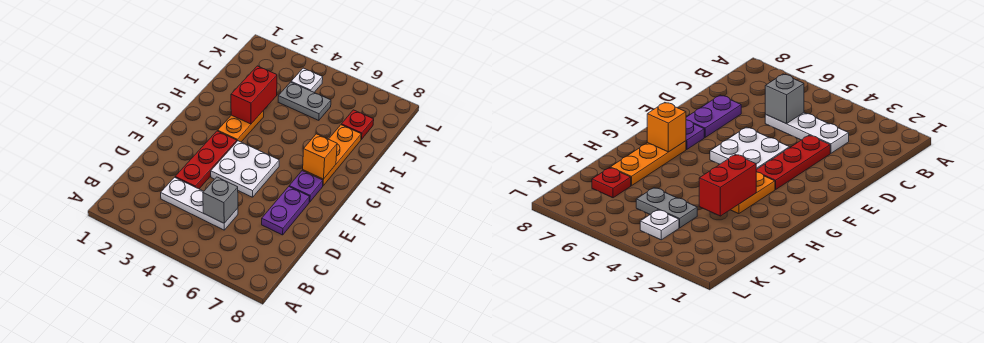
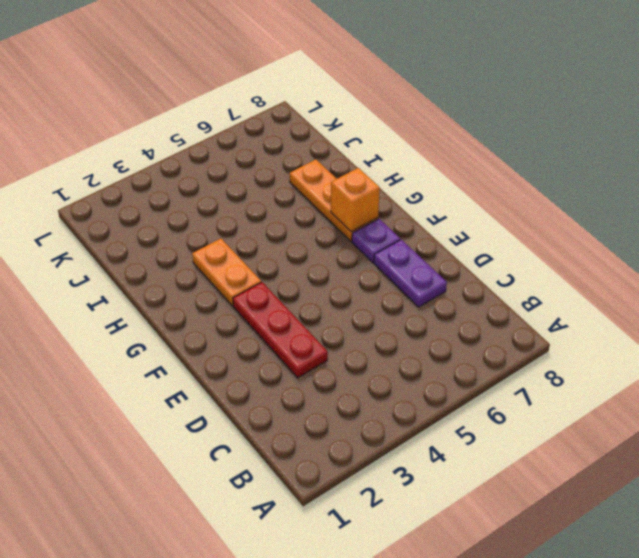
none -> white plate C3:C5 level 1
none -> white plate E4:F5 level 1
none -> grey plate J4:J5 level 1

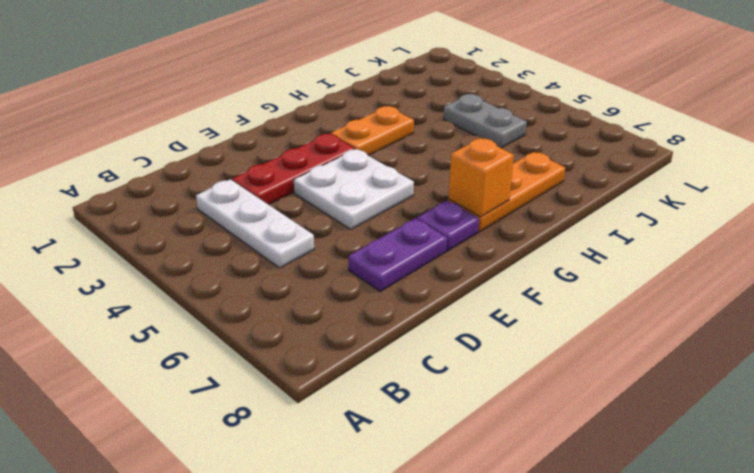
none -> red plate J7 level 1
none -> white plate K4 level 1
none -> grey brick C5 level 2

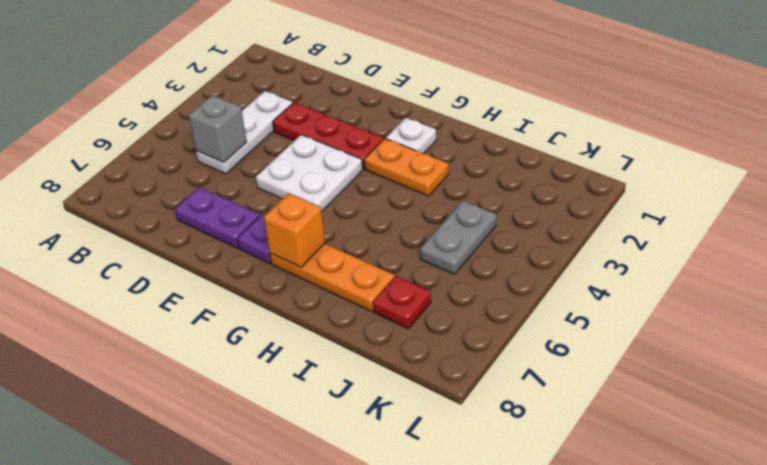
white plate G2 level 1 -> white plate K4 level 1
none -> red brick H3:I3 level 2

